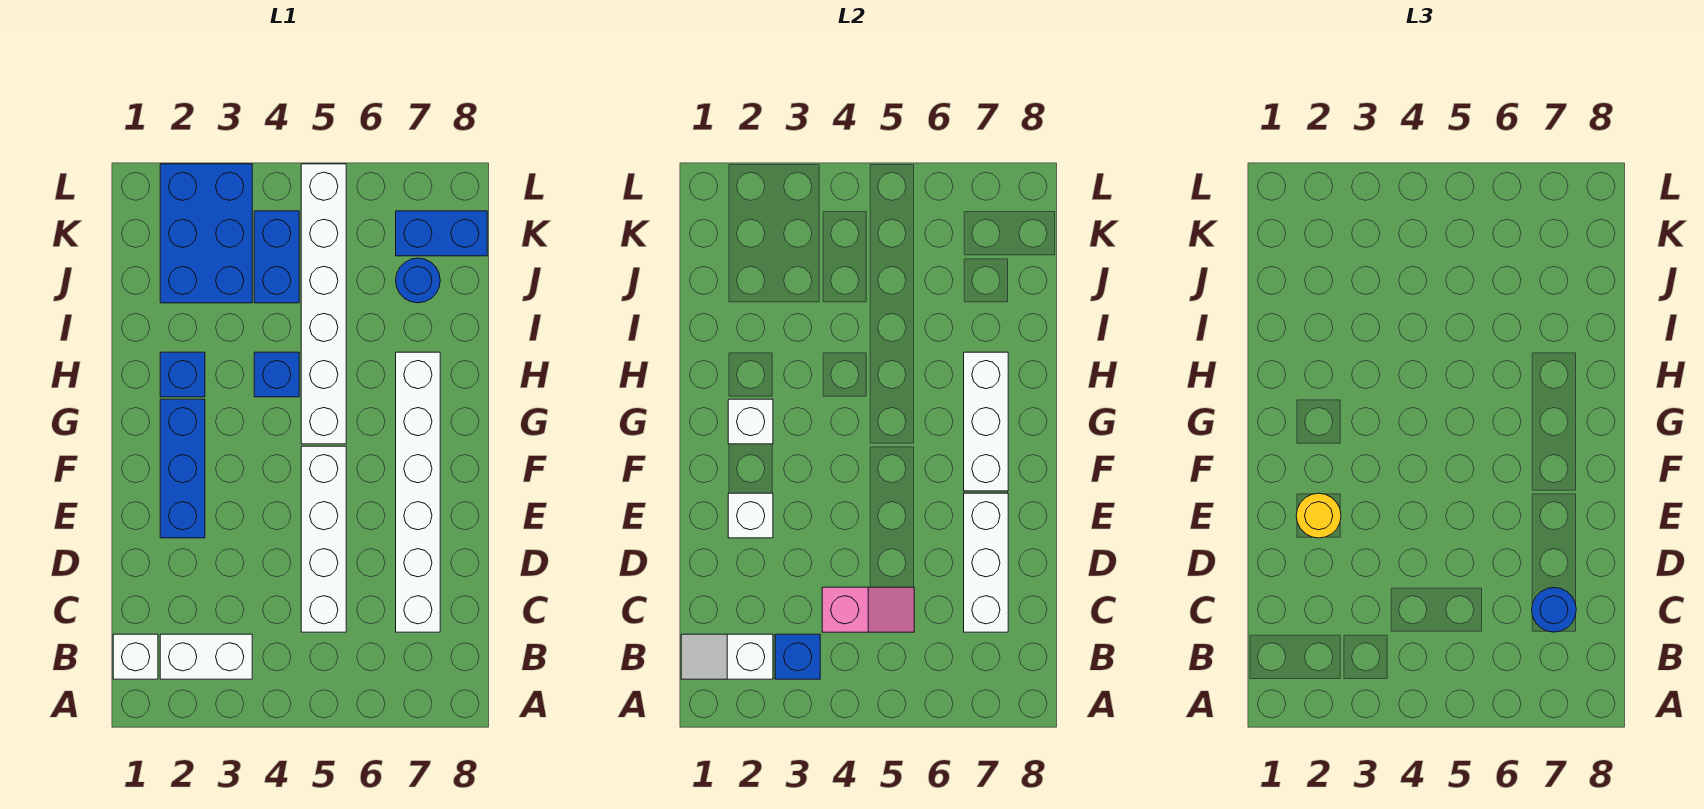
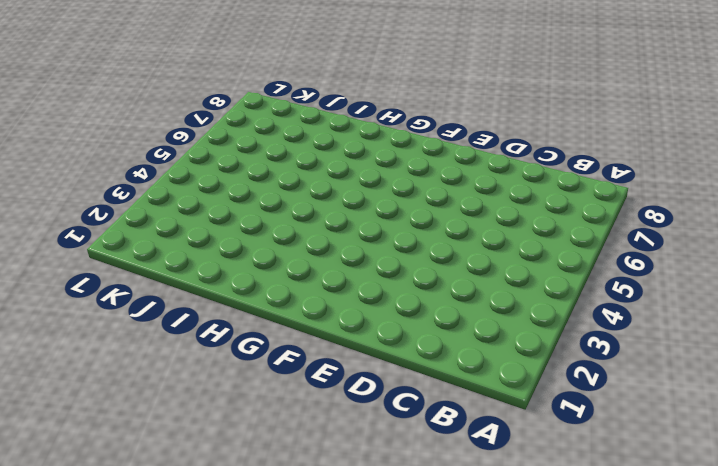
none -> white brick B1 level 1
none -> white brick B2:B3 level 1
none -> white brick C5:F5 level 1

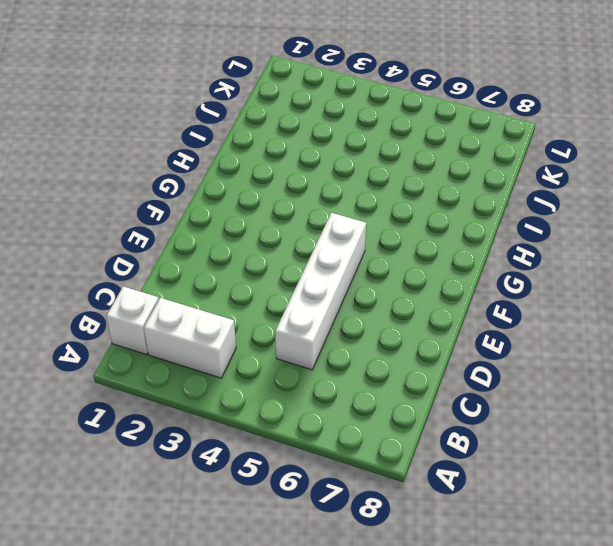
none -> white brick C7:H7 level 1
none -> blue brick E2:G2 level 1
none -> white brick G5:L5 level 1

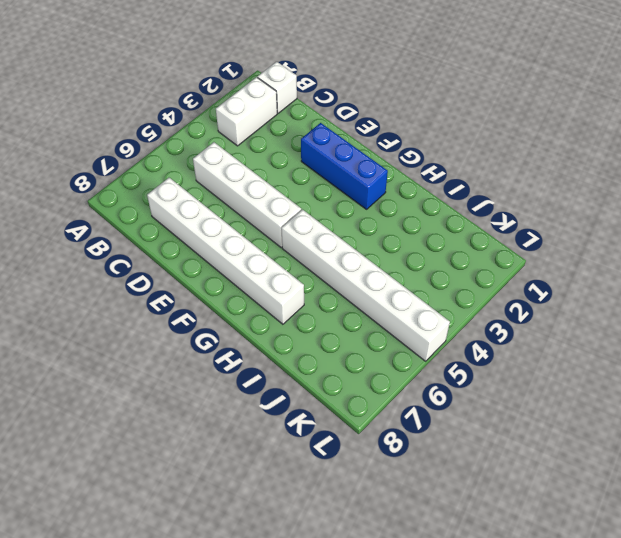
none -> blue brick H2 level 1
none -> blue brick H4 level 1
none -> blue brick J2:L3 level 1

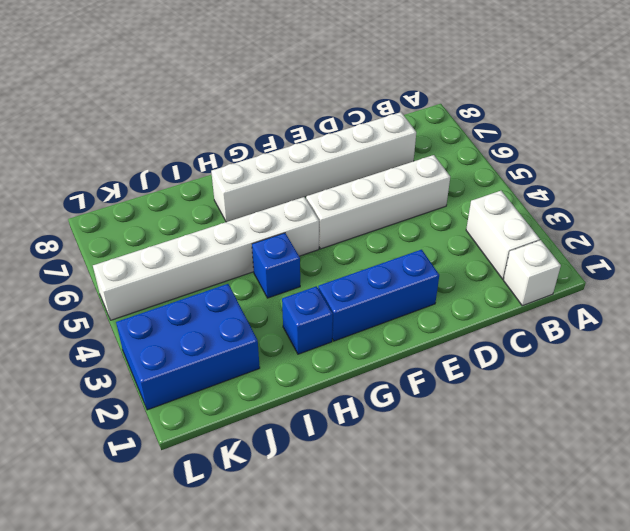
none -> blue brick J4:K4 level 1
none -> blue round brick J7 level 1
none -> blue brick K7:K8 level 1

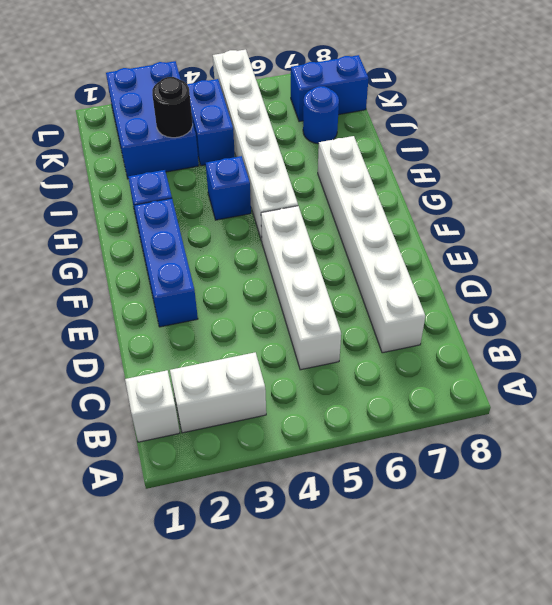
black round brick J3 level 2 -> none
none -> white slope B1:B2 level 2 top 2
none -> blue brick B3 level 2
none -> pink slope C4:C5 level 2 top 4

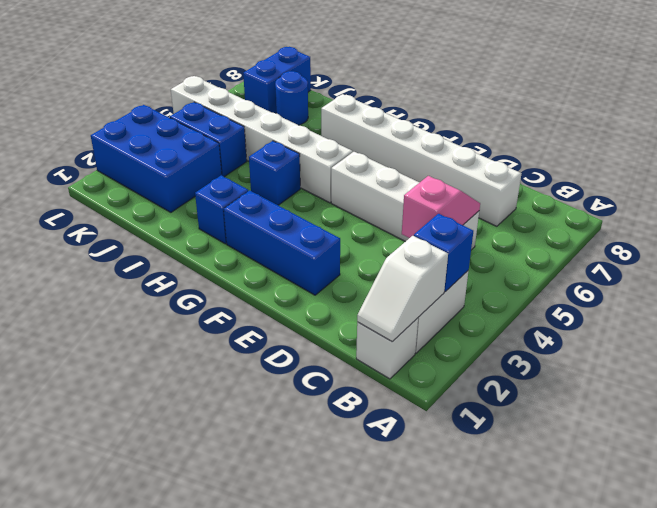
none -> white brick C7:E7 level 2
none -> white brick E2 level 2
none -> white brick F7:H7 level 2

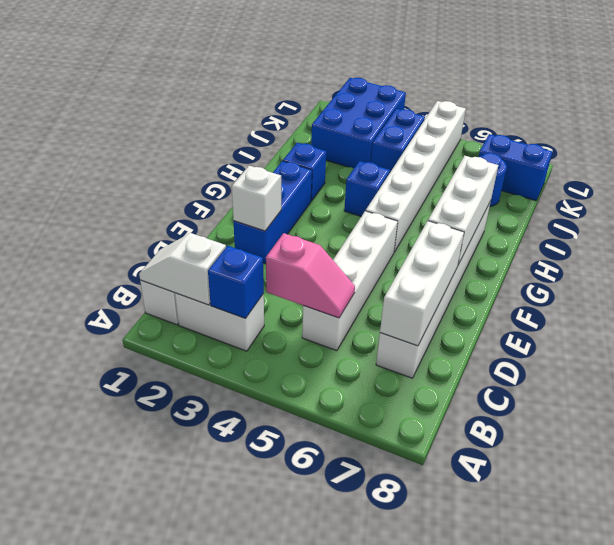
none -> white brick G2 level 2
none -> blue round brick C7 level 3
none -> yellow round brick E2 level 3

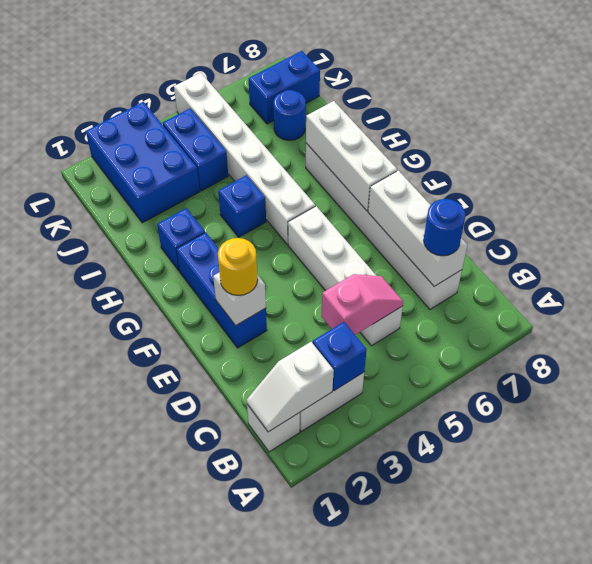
none -> white brick G2 level 2

